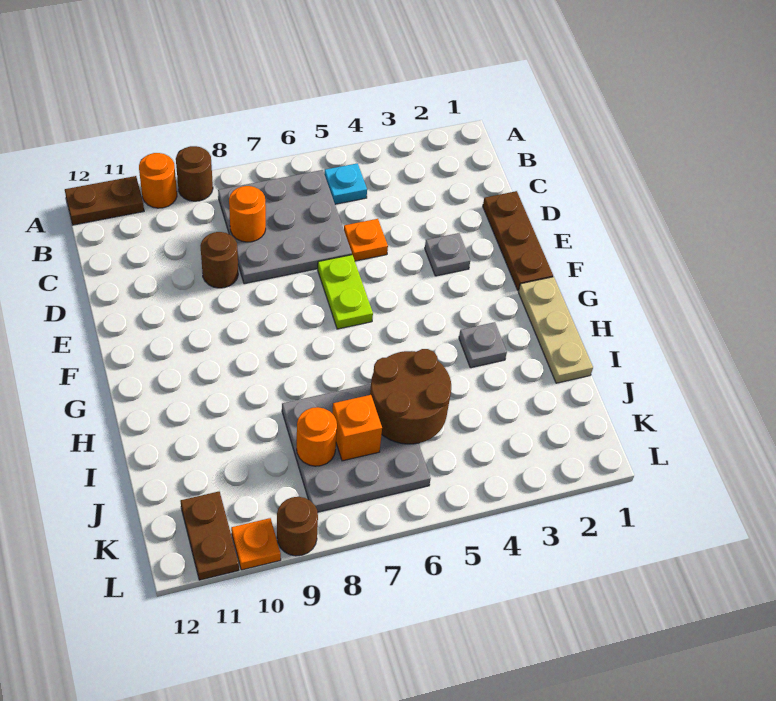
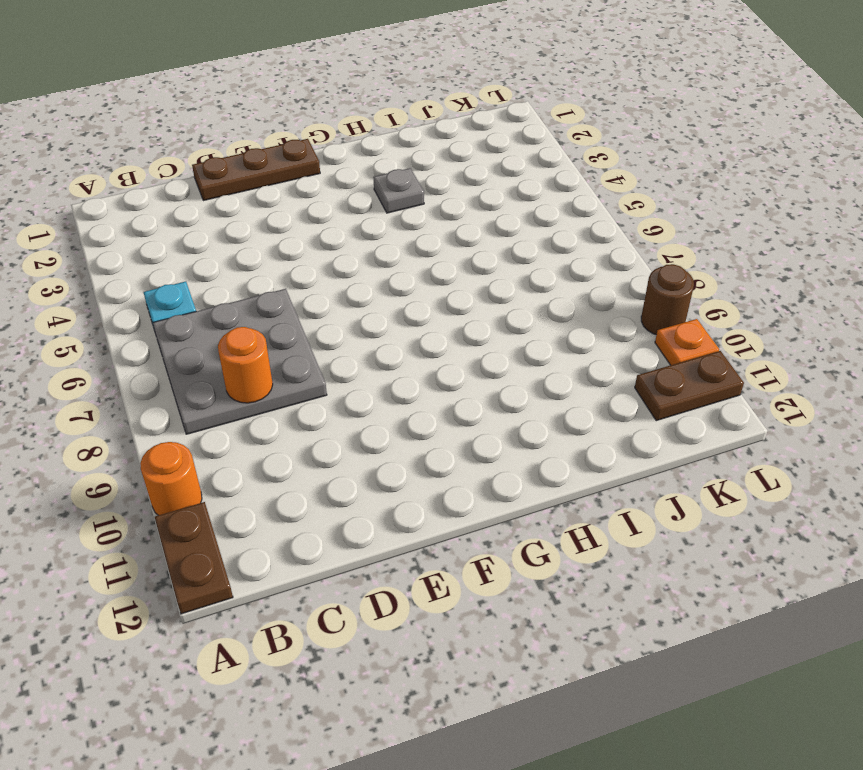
none -> brown round brick A9 level 1
none -> orange plate D5 level 1
none -> brown round brick D9 level 1

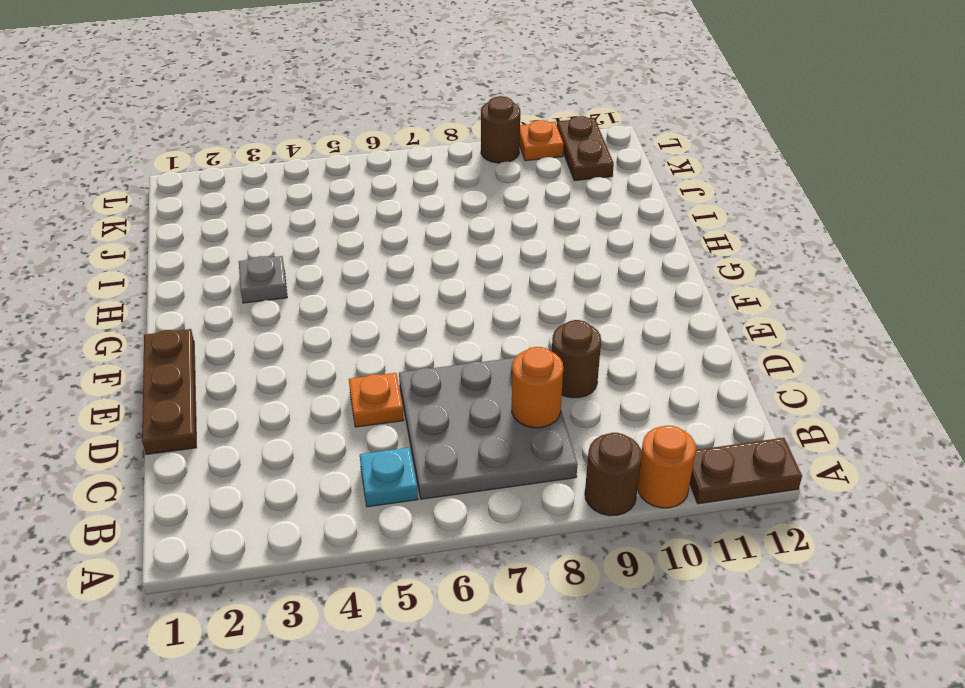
none -> grey plate E3 level 1
none -> lime plate E6:F6 level 1
none -> tan plate G1:I1 level 1

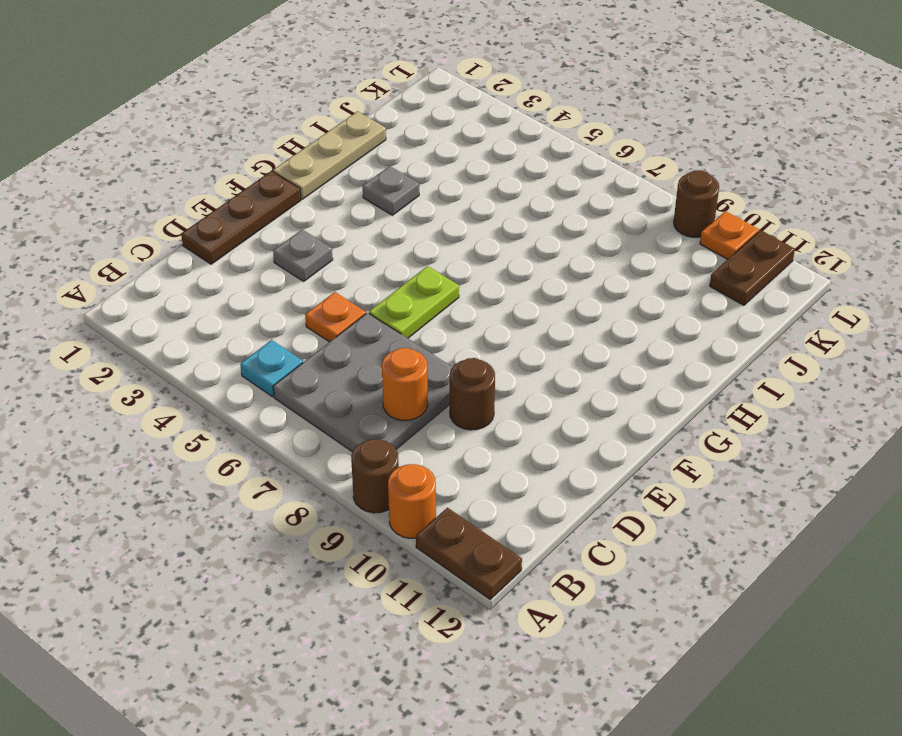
none -> grey plate I6:K8 level 1
none -> brown round brick I5:J6 level 2
none -> orange brick J7 level 2

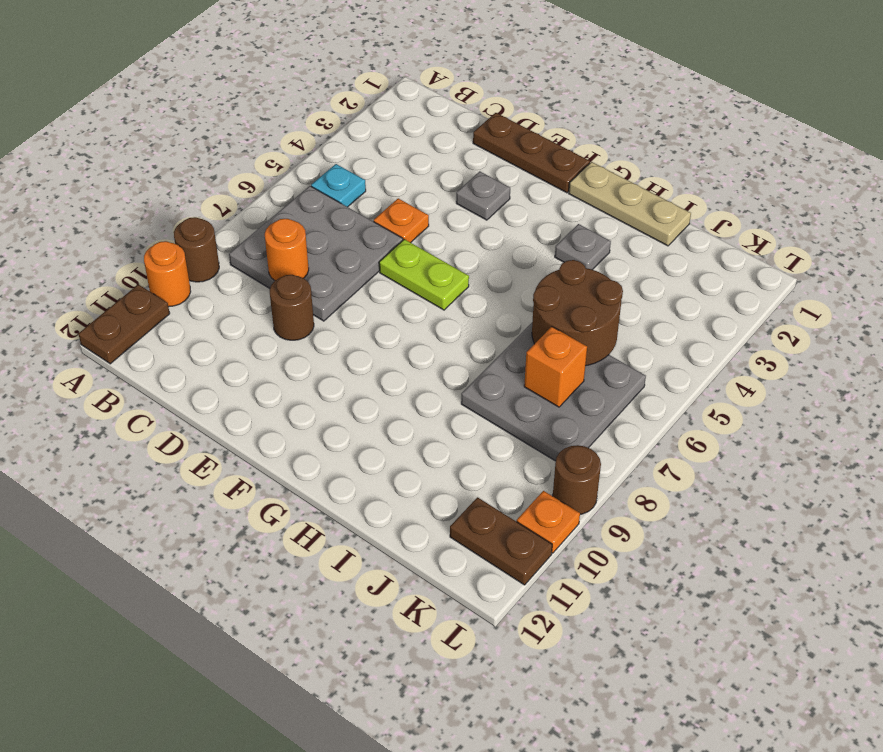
none -> orange round brick J8 level 2

